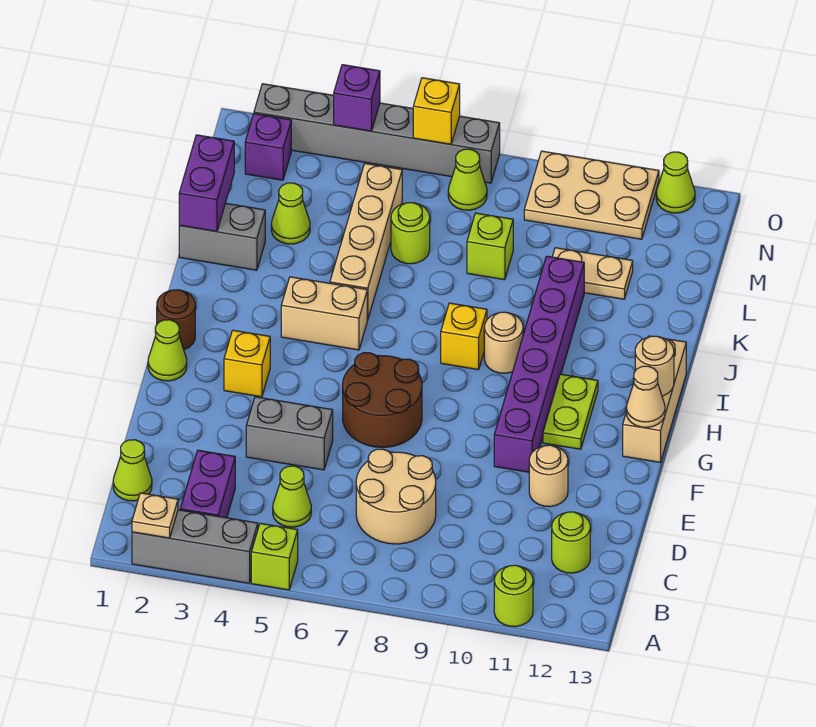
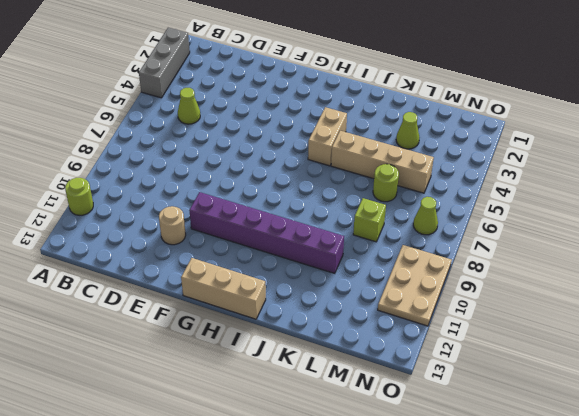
none -> lime brick A5 level 1
none -> purple brick B3:C3 level 1
none -> lime cone C1 level 1
none -> tan round brick C7:D8 level 1

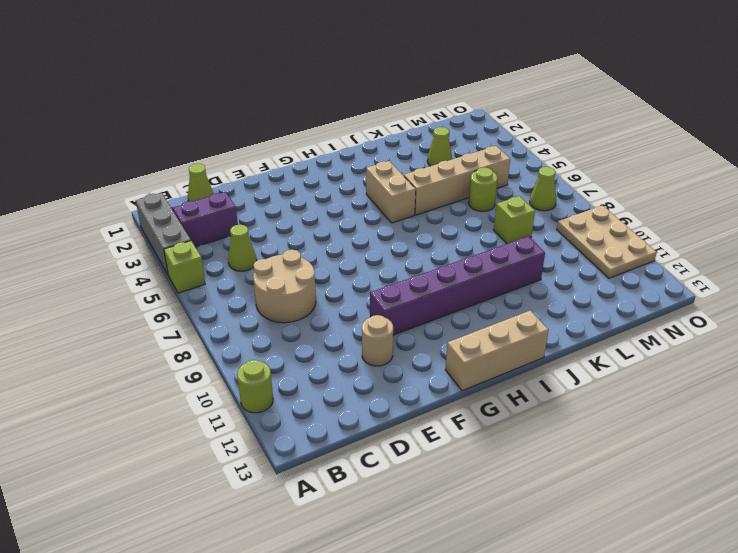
none -> lime round brick C12 level 1
none -> grey brick E4:E5 level 1
none -> brown round brick F6:G7 level 1
none -> lime cone G1 level 1

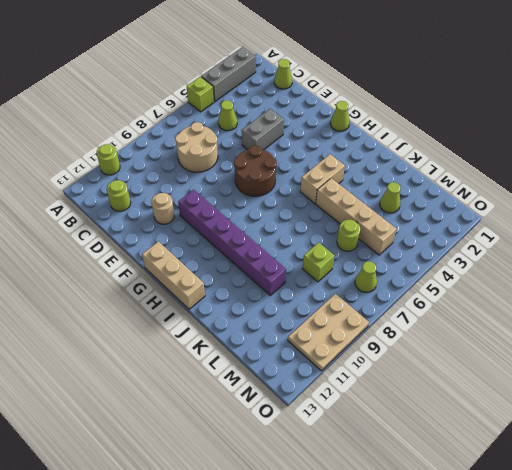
none -> purple brick B3:C3 level 1
none -> yellow brick G3 level 1
none -> lime plate G11:H11 level 1
none -> brown round brick H1 level 1

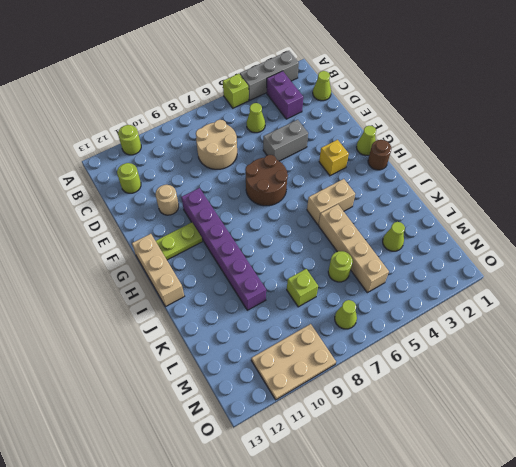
lime plate G11:G12 level 1 -> lime plate G11:H11 level 1
none -> yellow brick I8 level 1
none -> tan round brick I9 level 1
none -> grey brick K1:K2 level 1
none -> tan plate L10:L11 level 1

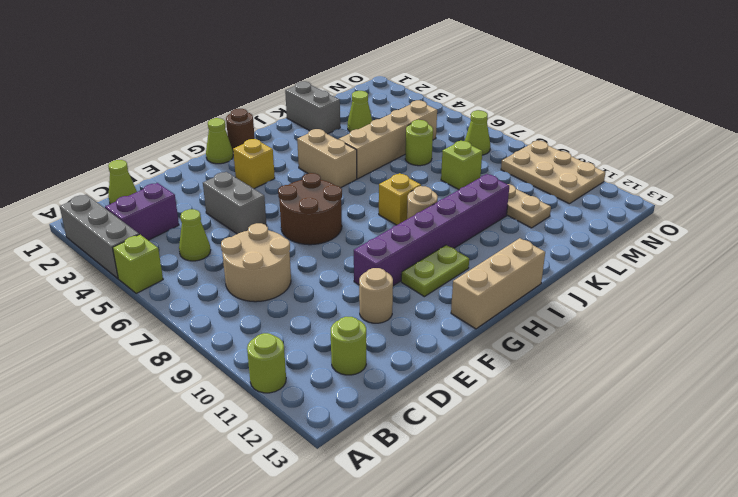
none -> purple brick N2 level 1
none -> grey brick O2:O7 level 1
none -> lime cone O12 level 1
none -> tan plate A2 level 2

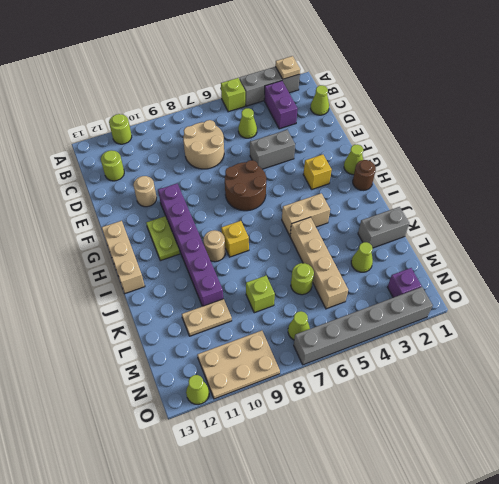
none -> tan cone G13 level 2
none -> tan round brick H13 level 2
none -> purple brick K1:L1 level 2
none -> purple brick O4 level 2

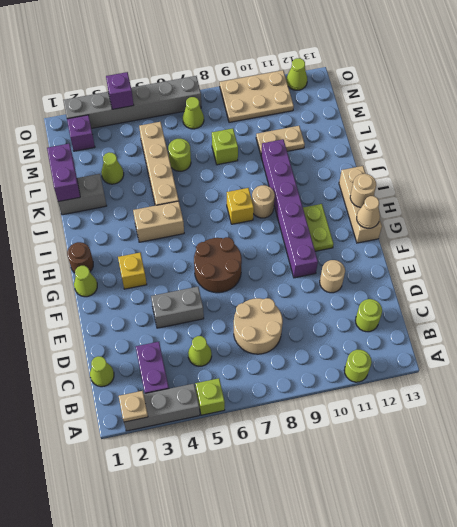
none -> yellow brick O6 level 2

